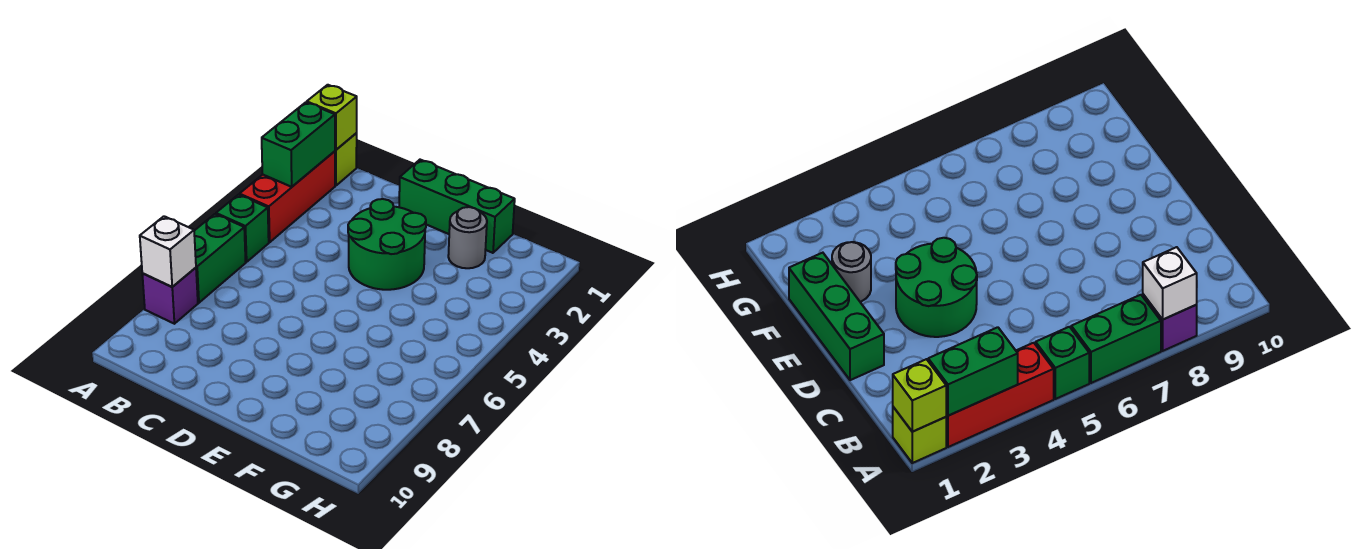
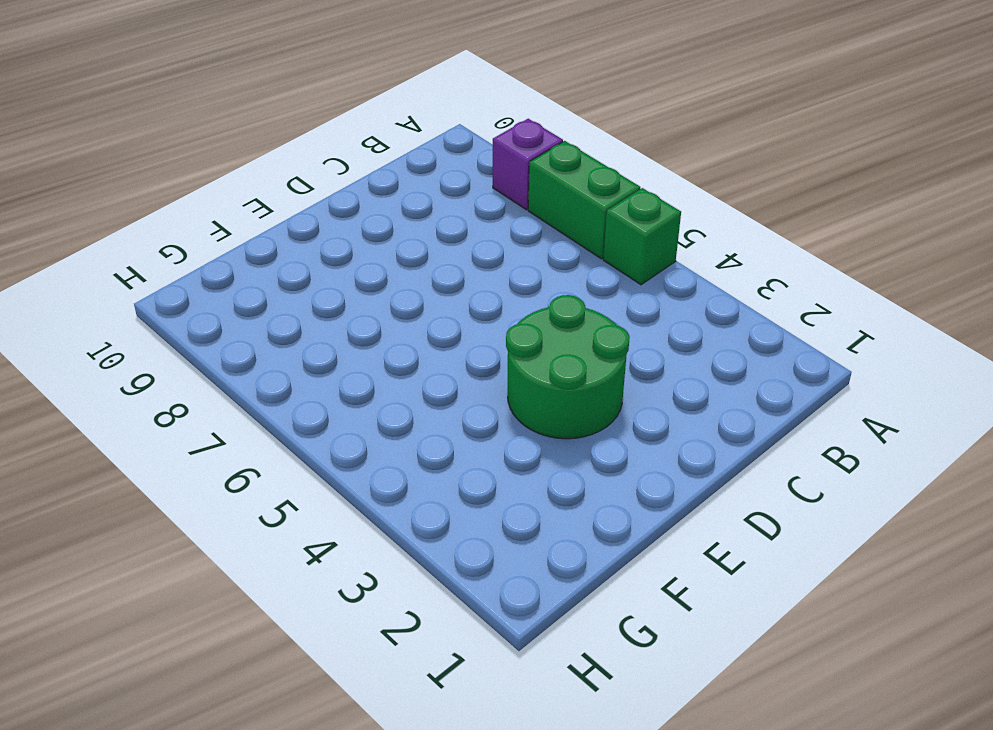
none -> lime brick A1 level 1
none -> red brick A2:A4 level 1

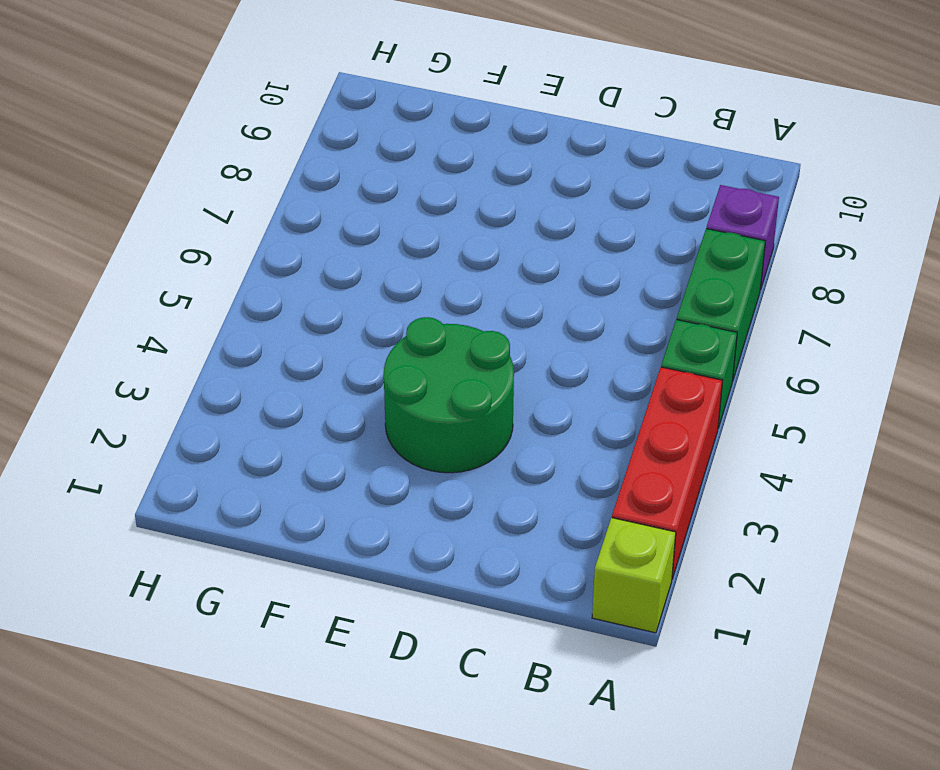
none -> green brick D1:F1 level 1
none -> grey round brick F2 level 1

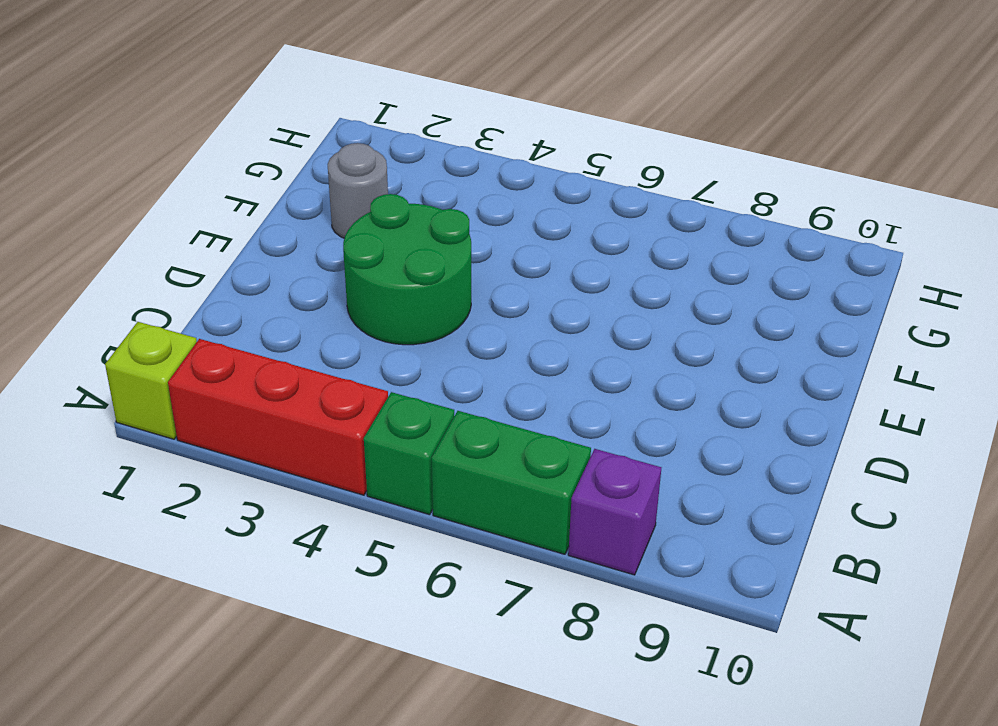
none -> green brick D1:F1 level 1
none -> lime brick A1 level 2

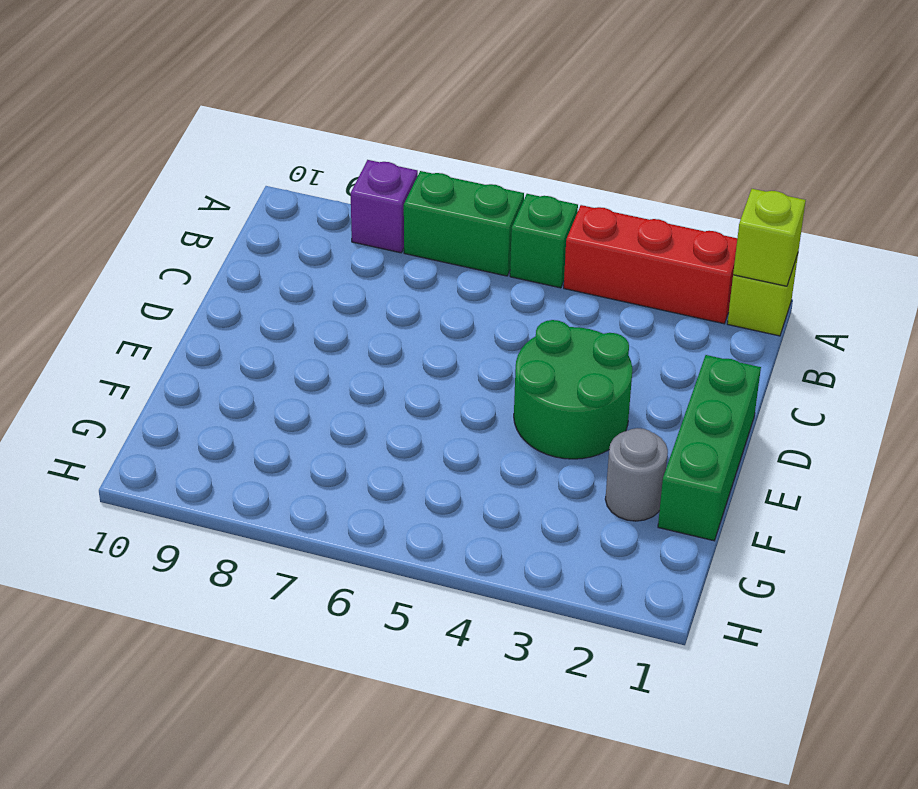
none -> green brick A2:A3 level 2
none -> white brick A8 level 2

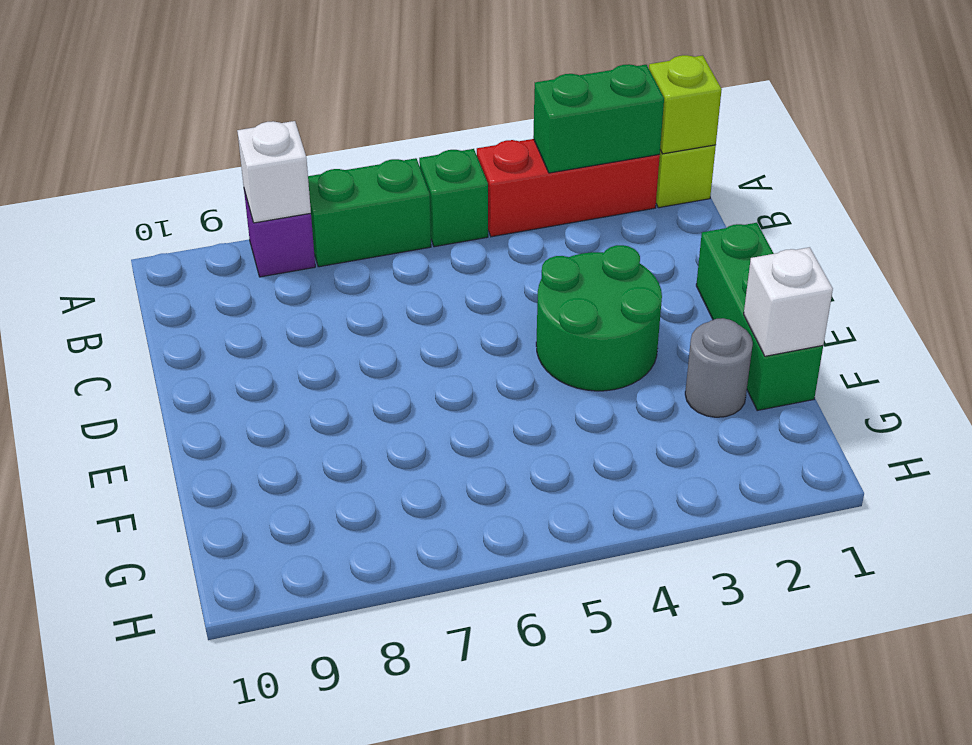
white brick F1 level 2 -> none

